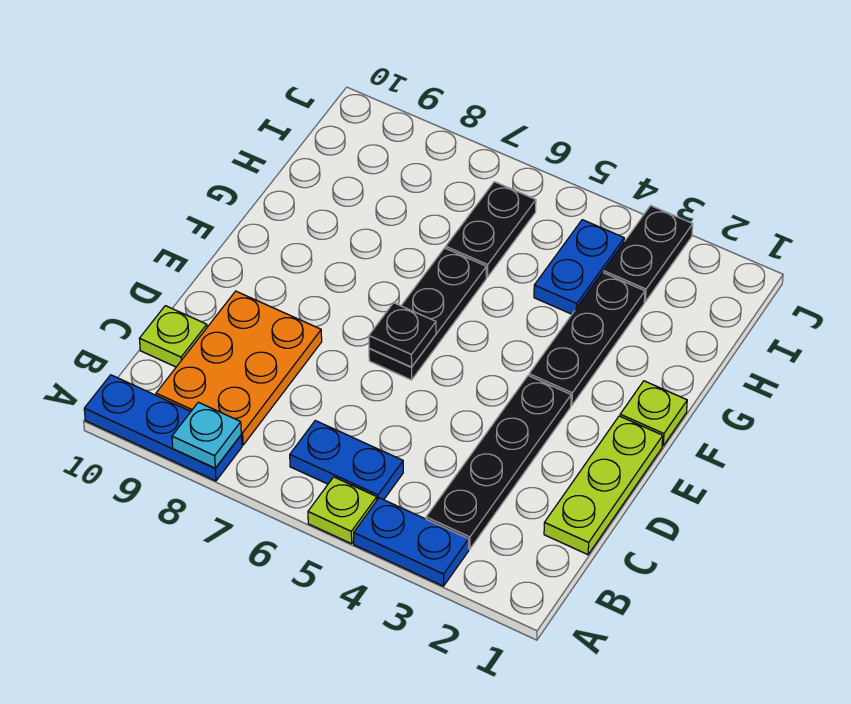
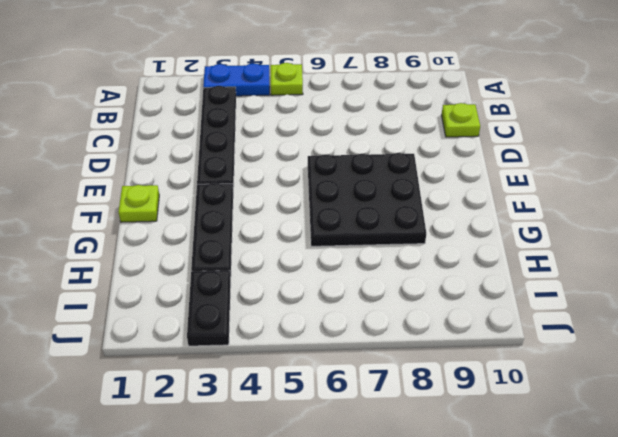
black plate E6:G8 level 1 -> black plate E6:G6 level 1
none -> blue plate A8:A10 level 1
none -> blue plate B5:B6 level 1
none -> orange plate B8:D9 level 1

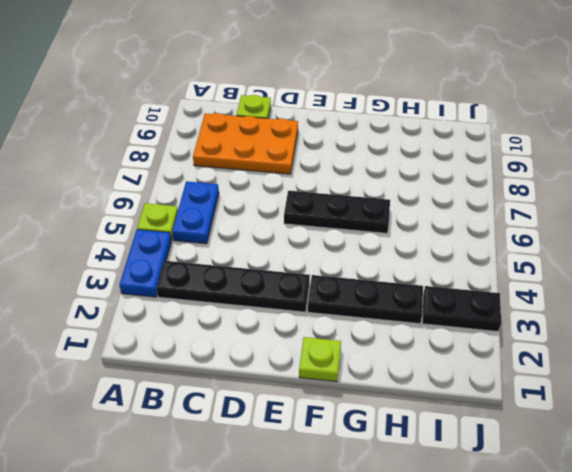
none -> blue plate A8:A10 level 1
none -> lime plate C1:E1 level 1
none -> blue plate H4:I4 level 1

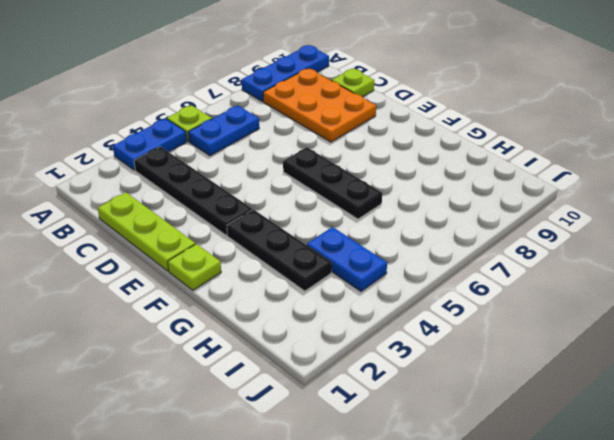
none -> black plate H6:I6 level 1
none -> black plate I3:J3 level 1
none -> cyan plate A8 level 2

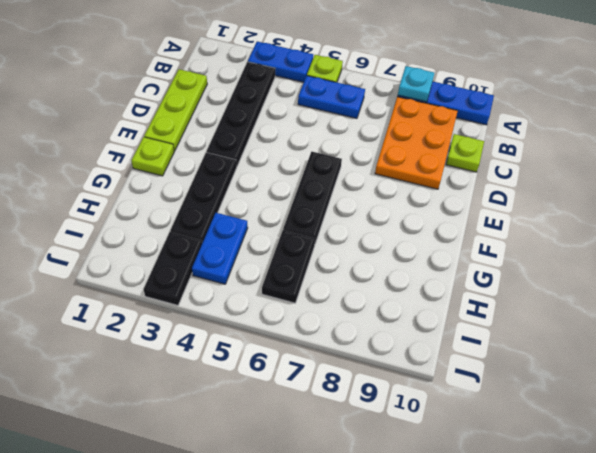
none -> black plate E6 level 2

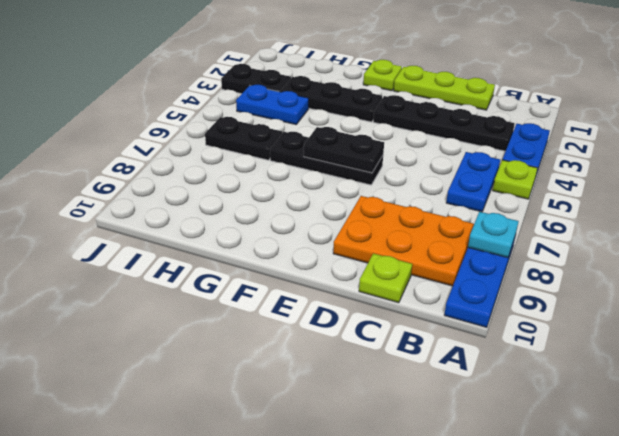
black plate E6:F6 level 2 -> black plate E6 level 2

